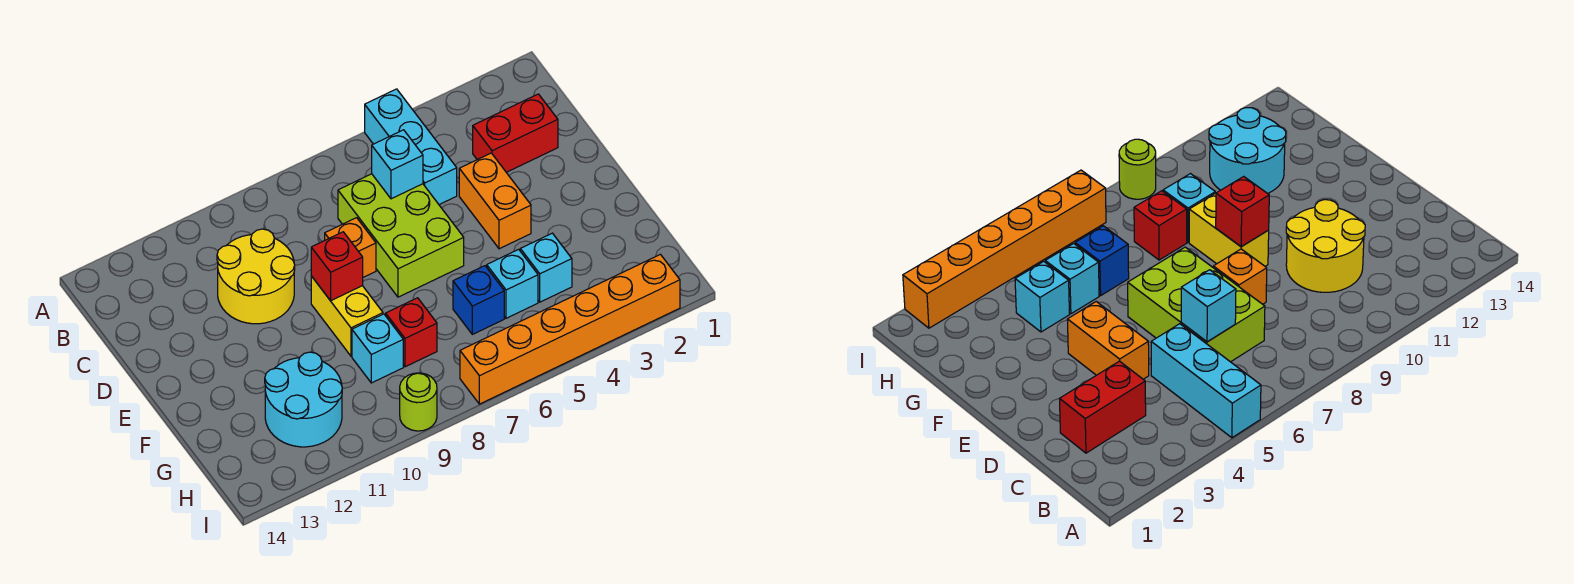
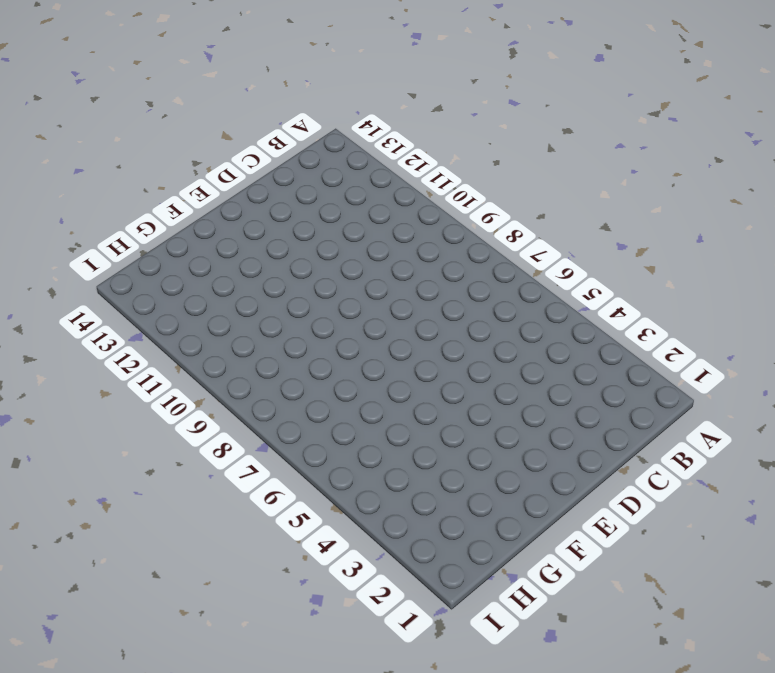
none -> cyan brick A5:C5 level 1
none -> red brick C2:C3 level 1
none -> lime brick C6:E7 level 1

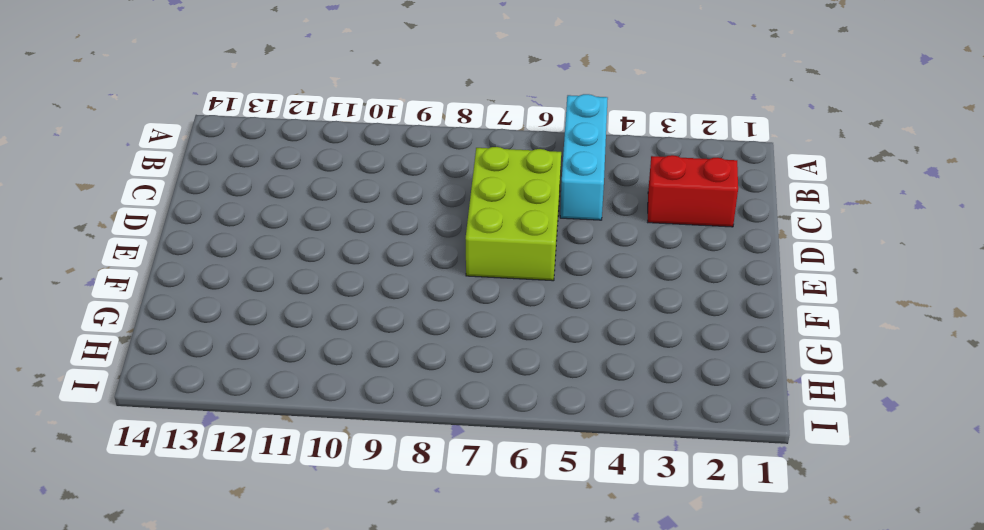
none -> yellow round brick C10:D11 level 1
none -> orange brick D4:E4 level 1
none -> orange brick D8 level 1

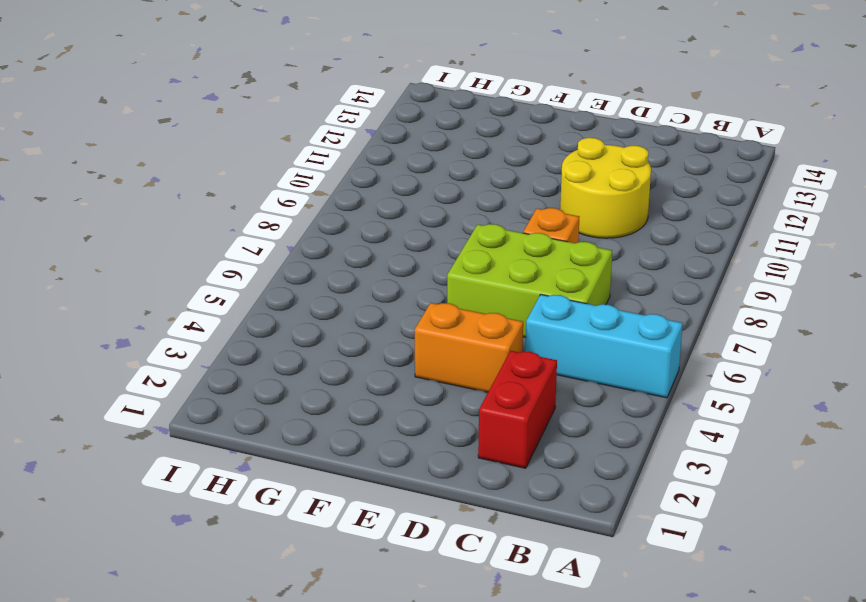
none -> yellow brick E9:F9 level 1
none -> cyan brick G4 level 1
none -> cyan brick G5 level 1

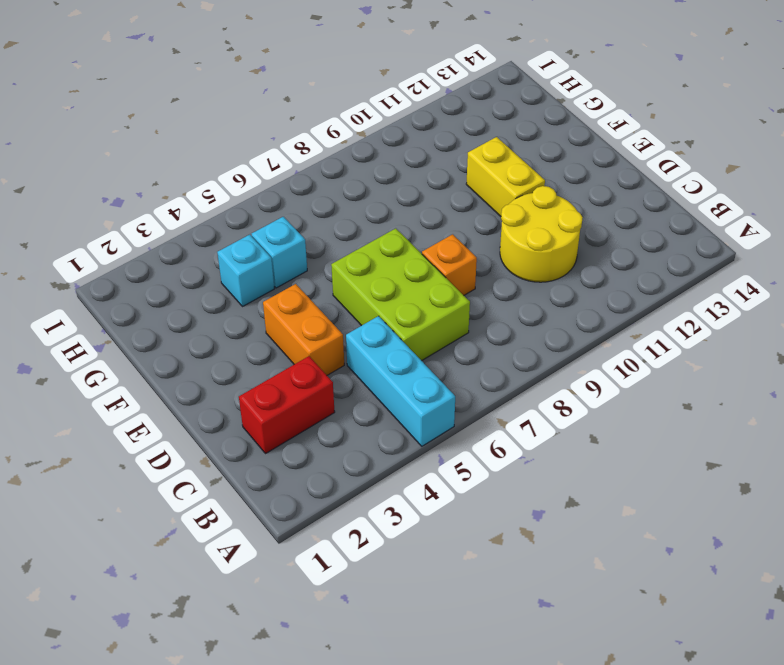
yellow brick E11:F11 level 1 -> yellow brick E9:F9 level 1
none -> blue brick G6 level 1
none -> red brick G8 level 1
none -> cyan brick G9 level 1

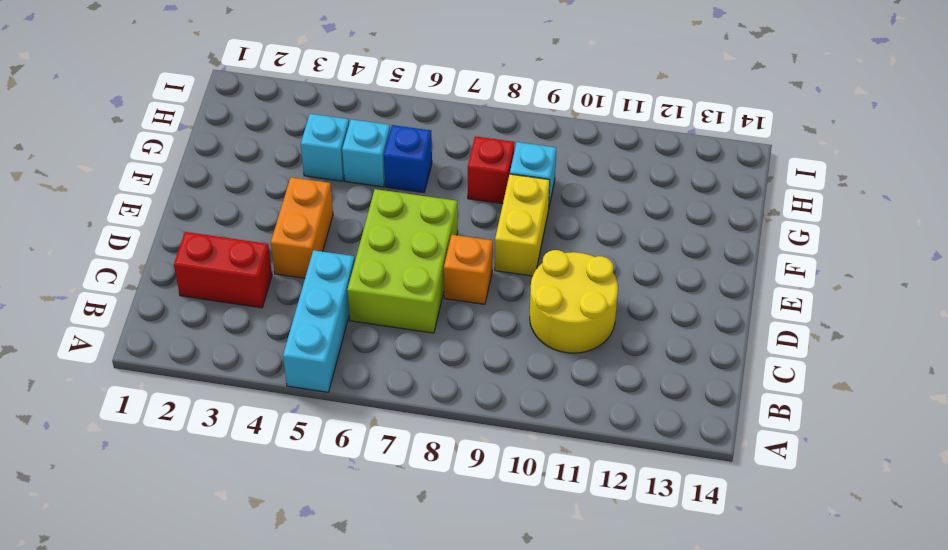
none -> cyan round brick G11:H12 level 1
none -> orange brick I2:I7 level 1
none -> lime round brick I9 level 1

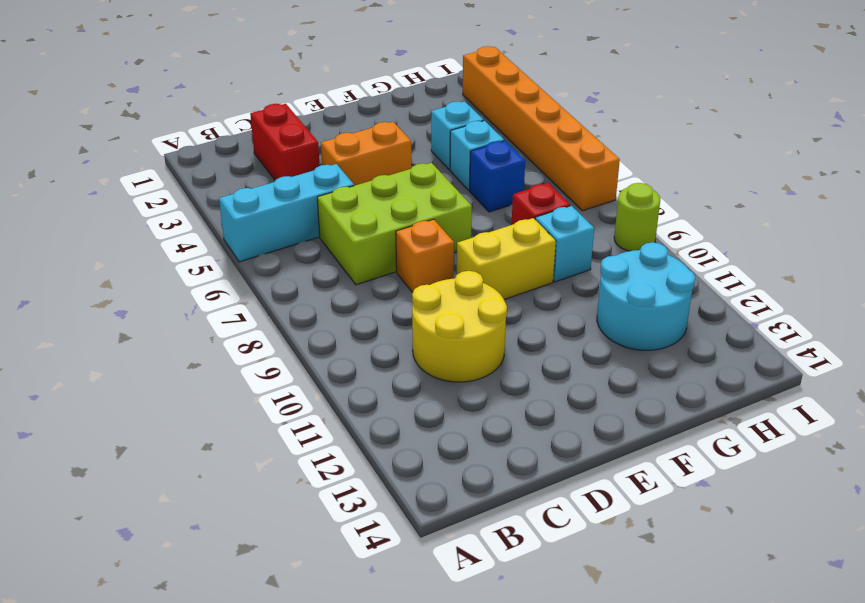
none -> cyan brick C6 level 2
none -> red brick E9 level 2

